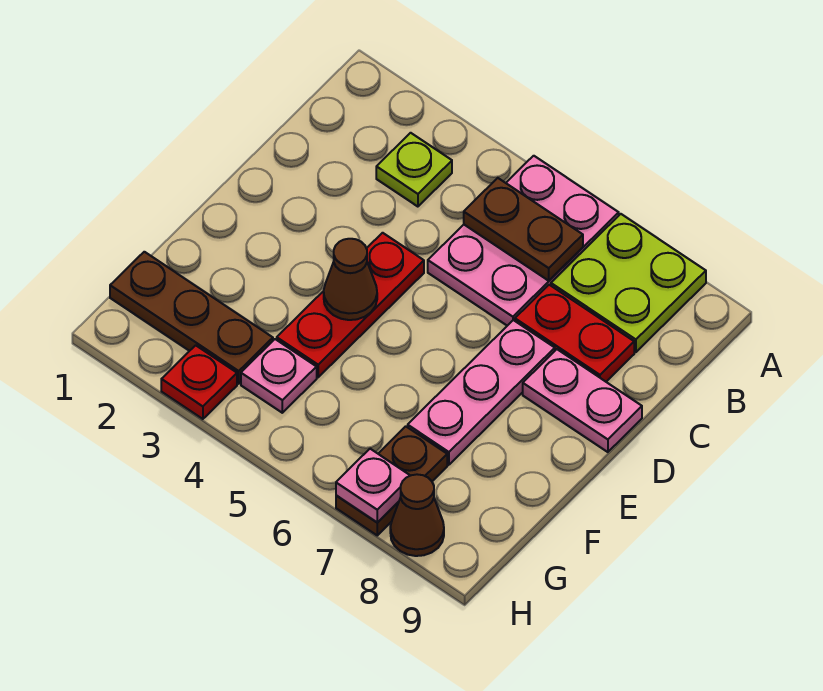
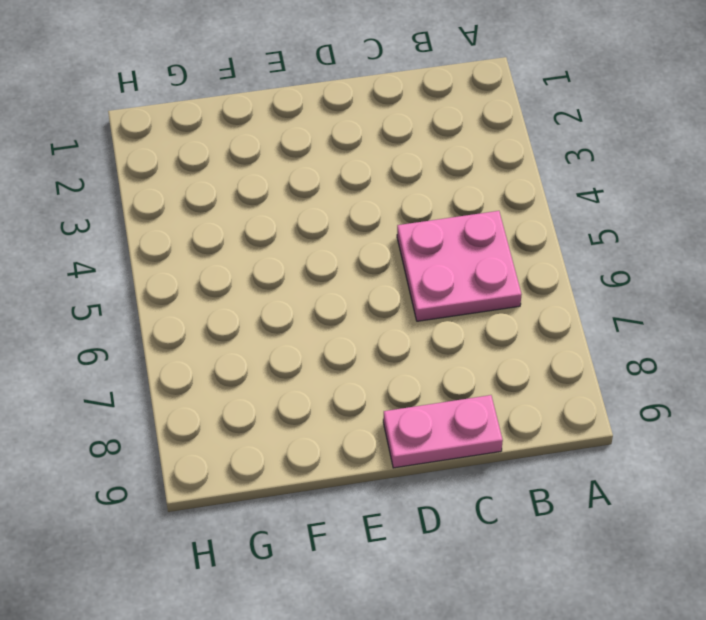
pink plate B5:C6 level 1 -> pink plate A5:C6 level 1
pink plate C9:D9 level 1 -> pink plate D8:D9 level 1
none -> lime plate A7:B8 level 1
none -> lime plate B3 level 1
none -> red plate C7:C8 level 1

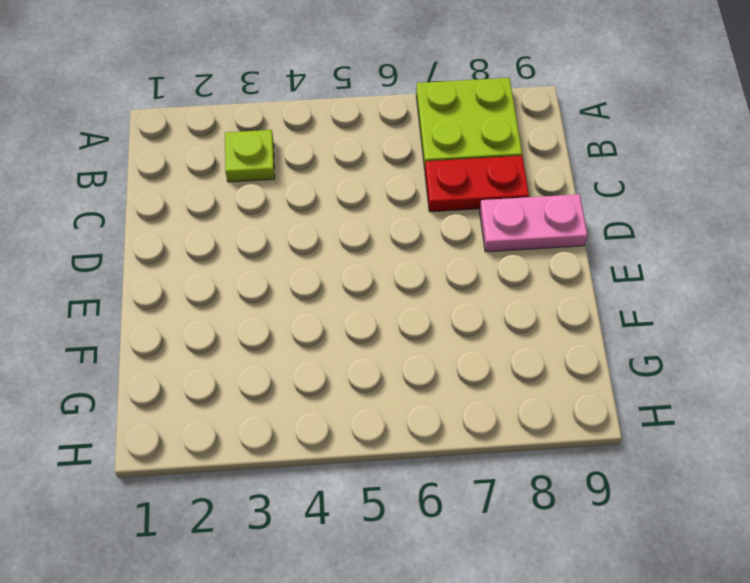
none -> pink plate A5:C6 level 1
none -> red plate D4:F4 level 1
none -> pink plate D7:F7 level 1

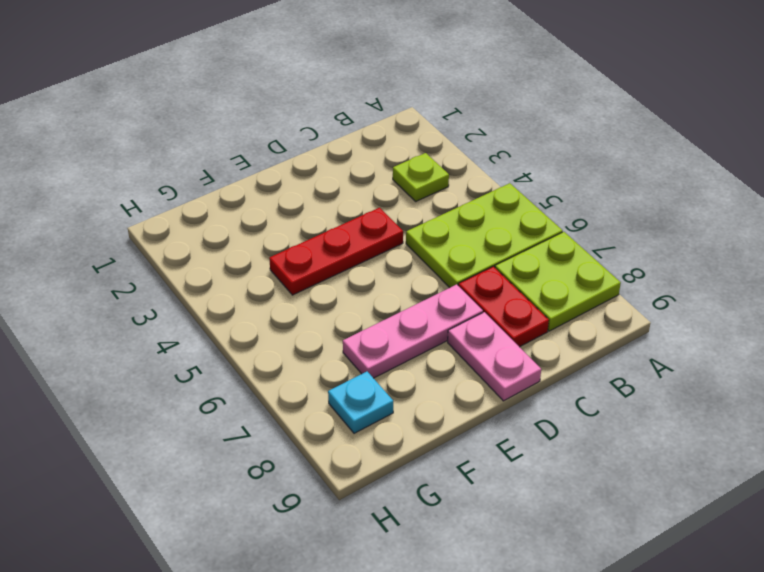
lime plate A5:C6 level 1 -> pink plate A5:C6 level 1
cyan plate G8 level 1 -> none
none -> brown plate G1:G3 level 1
none -> pink plate G4 level 1
none -> brown plate G7:H7 level 1

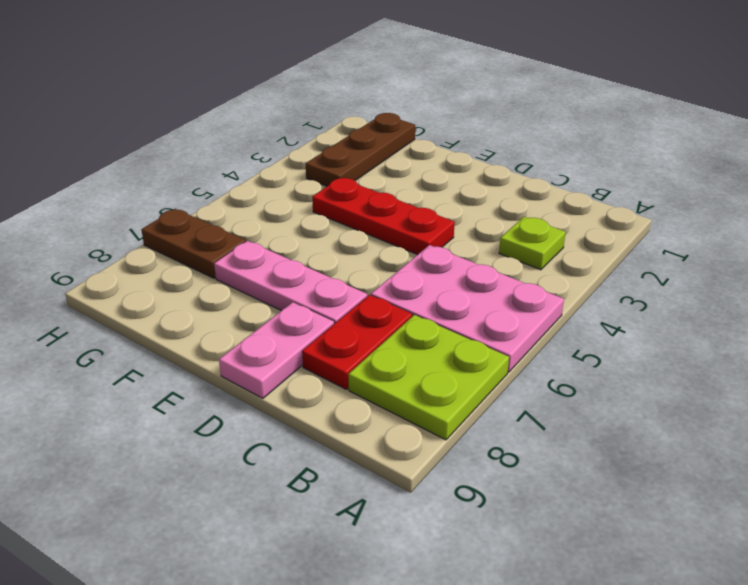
none -> pink plate G4 level 1
none -> red plate H3 level 1
none -> brown cone H8 level 1

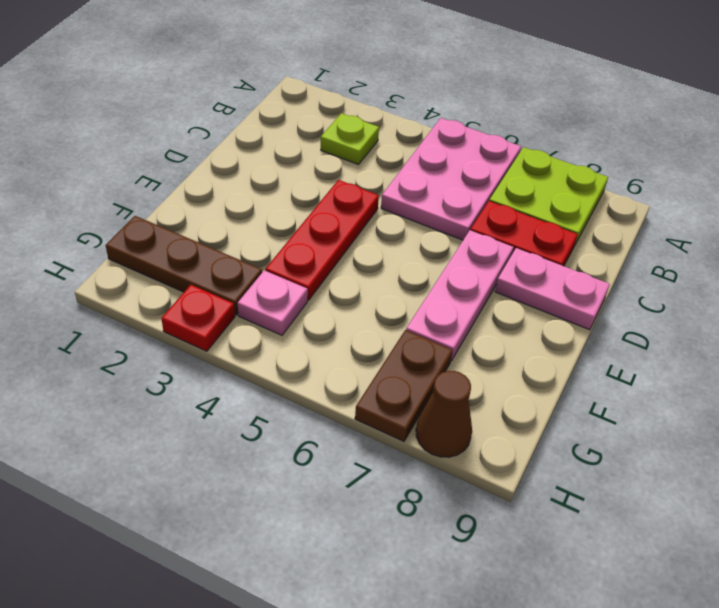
none -> brown plate B5:B6 level 2
none -> brown cone E4 level 2
none -> pink plate H7 level 2

